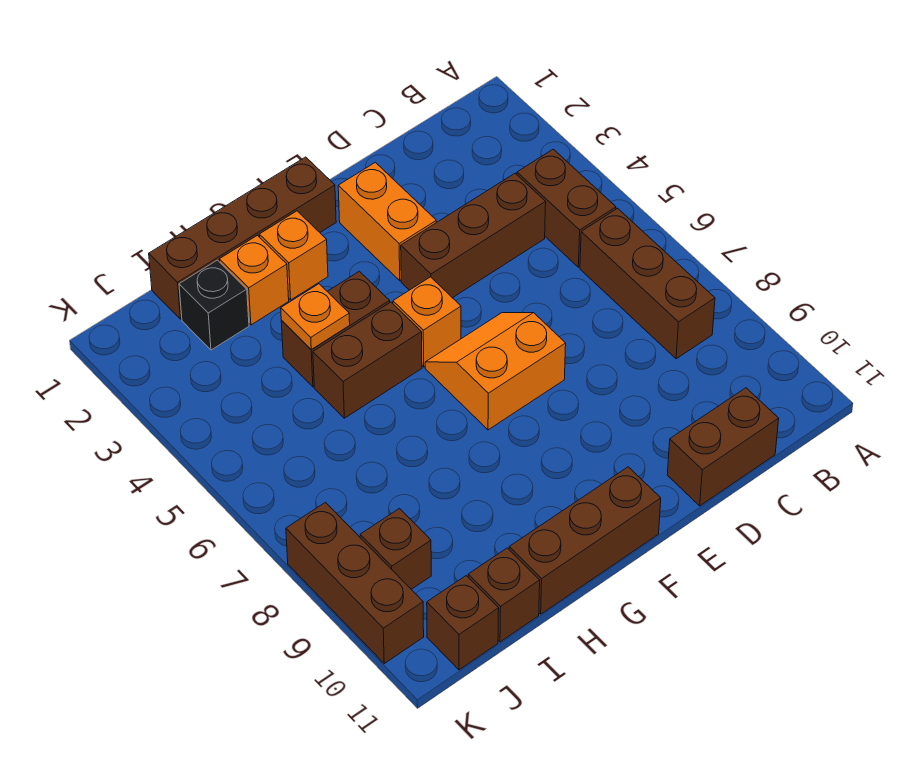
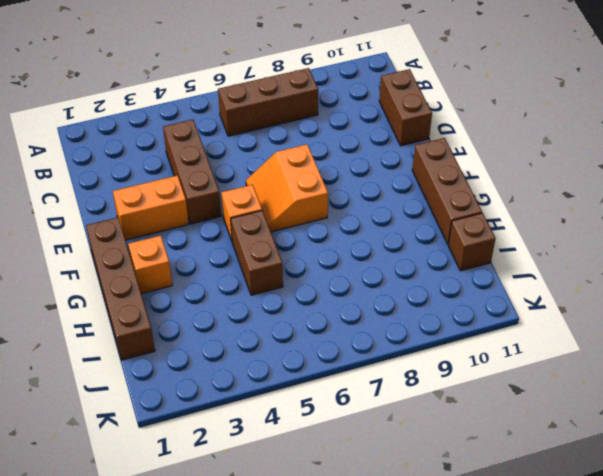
none -> brown brick B4:B5 level 1
none -> brown brick G4:H4 level 1
none -> orange brick H2 level 1

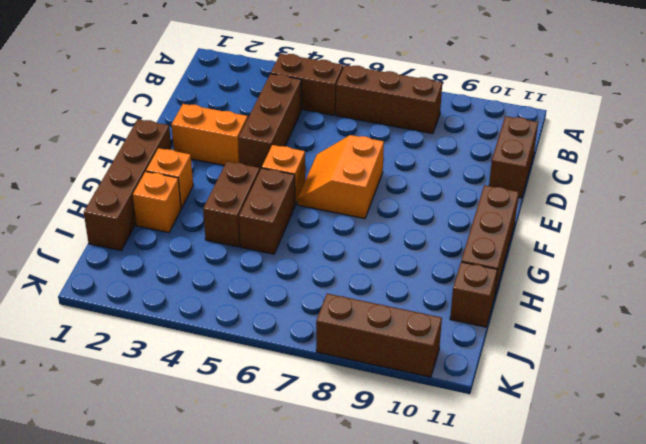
none -> black brick I2 level 1
none -> brown brick J9 level 1
none -> brown brick J11 level 1

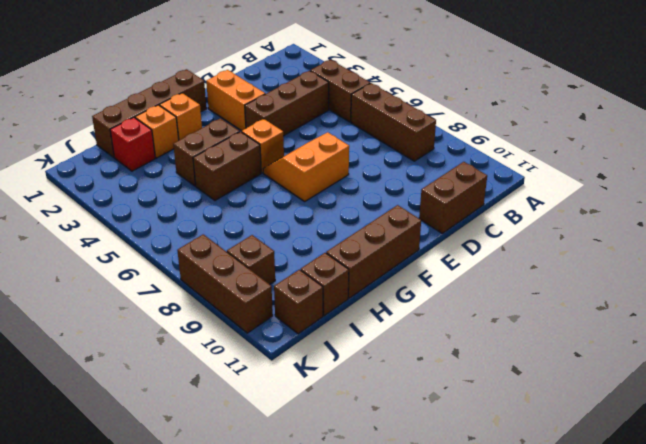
red brick I2 level 1 -> black brick I2 level 1
none -> orange plate H4 level 2

